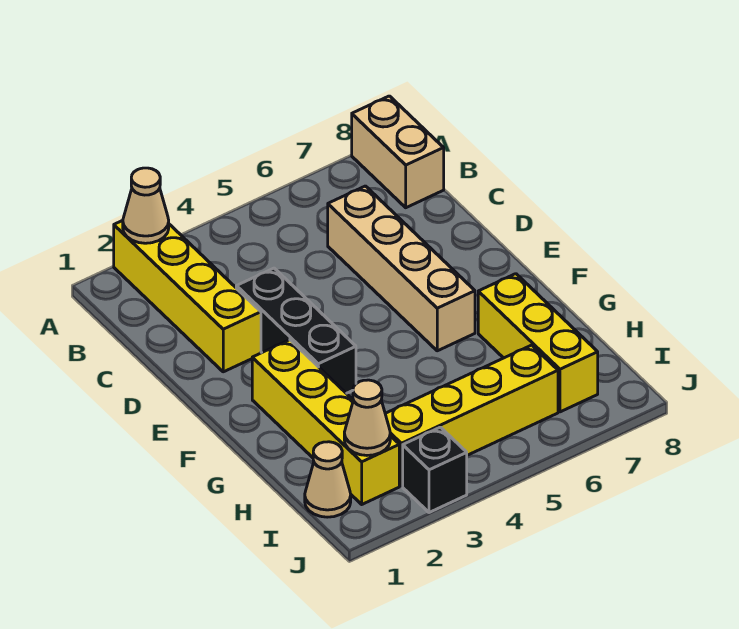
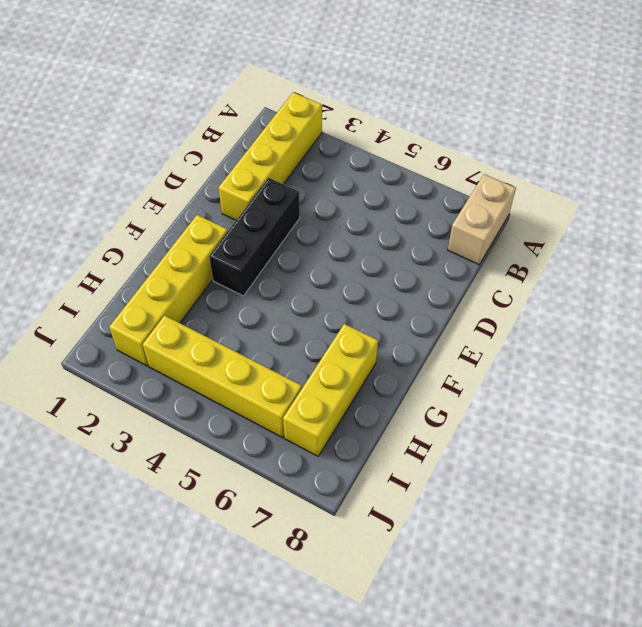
none -> tan brick C6:F6 level 1
none -> tan cone I1 level 1

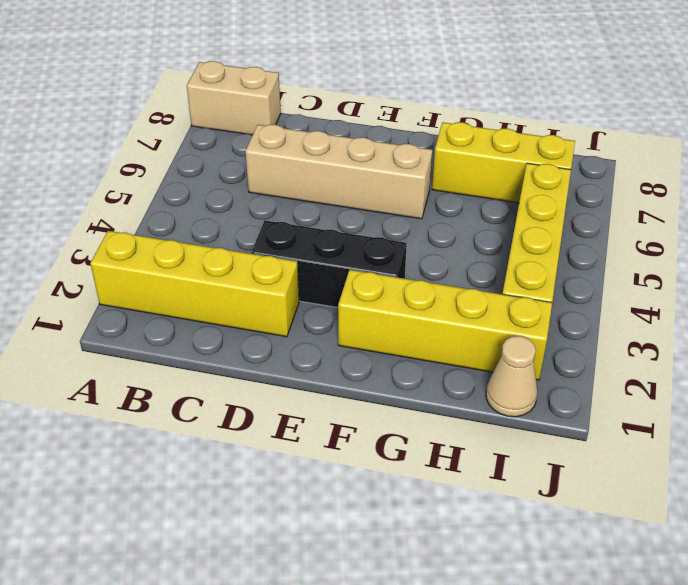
none -> black brick J3 level 1
none -> tan cone A2 level 2

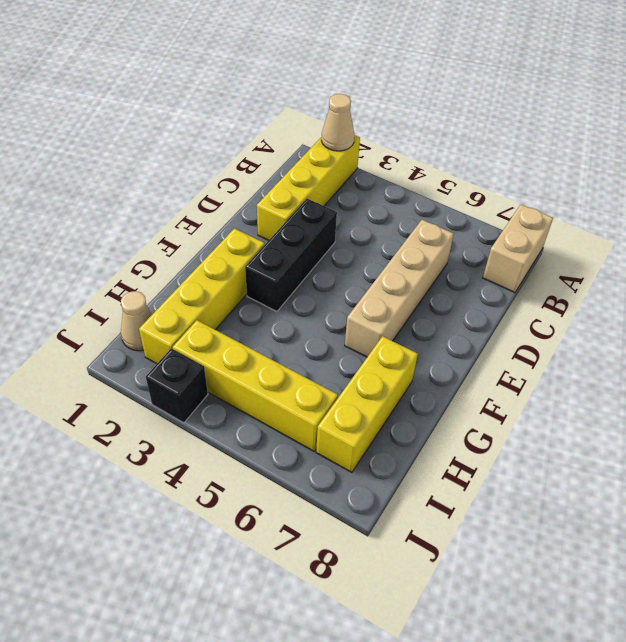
none -> tan cone I2 level 2

